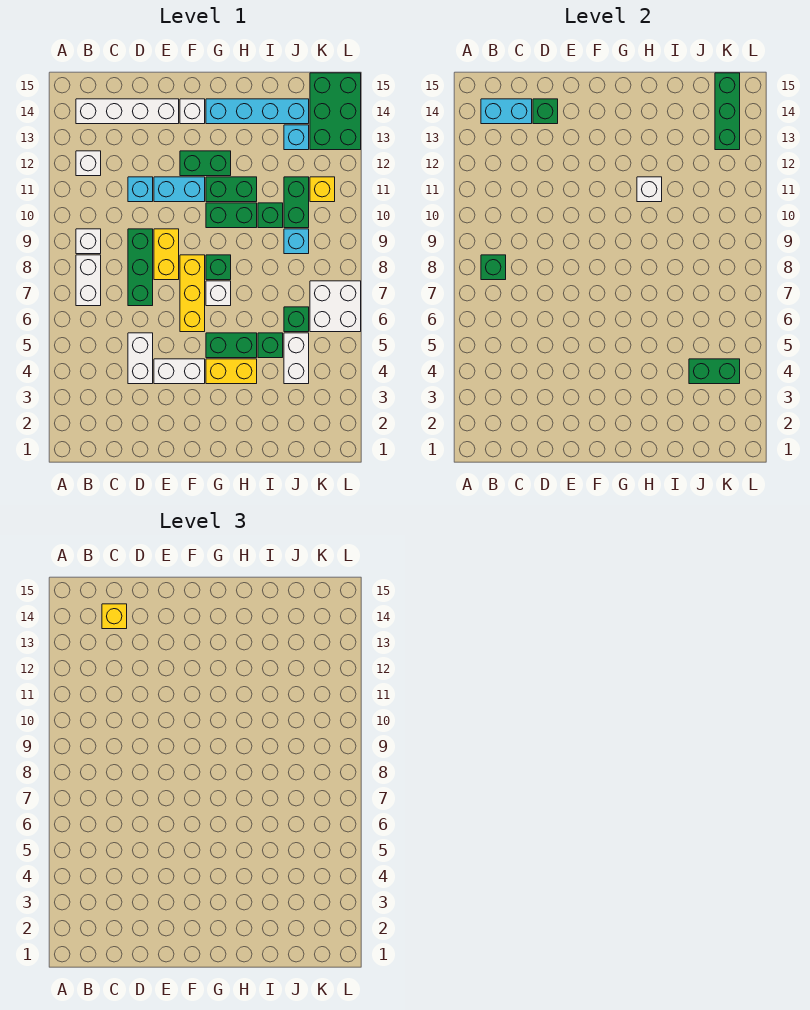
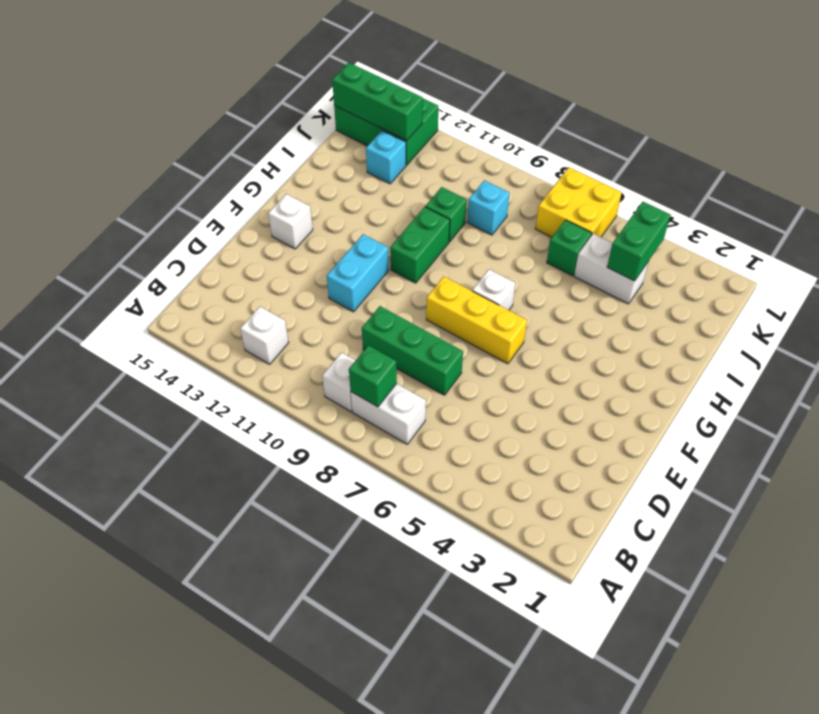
yellow brick K6:L7 level 1 -> white brick K6:L7 level 1
none -> white brick B14:E14 level 1
none -> white brick D4:D5 level 1
none -> cyan brick D11 level 1
none -> white brick E4:F4 level 1

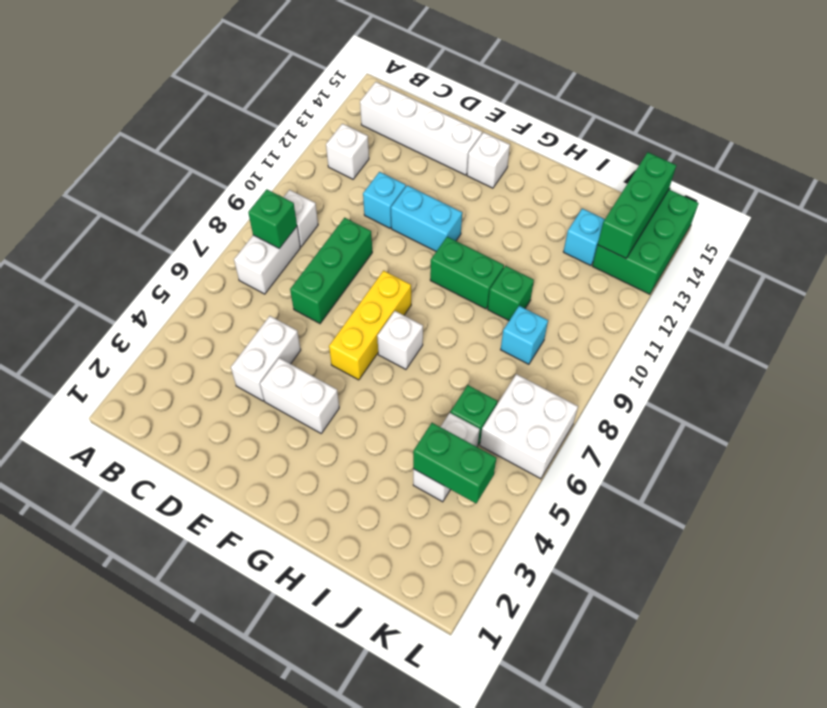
none -> yellow brick E8:E9 level 1
none -> green brick F12:G12 level 1
none -> yellow brick G4:H4 level 1
none -> green brick G5:H5 level 1

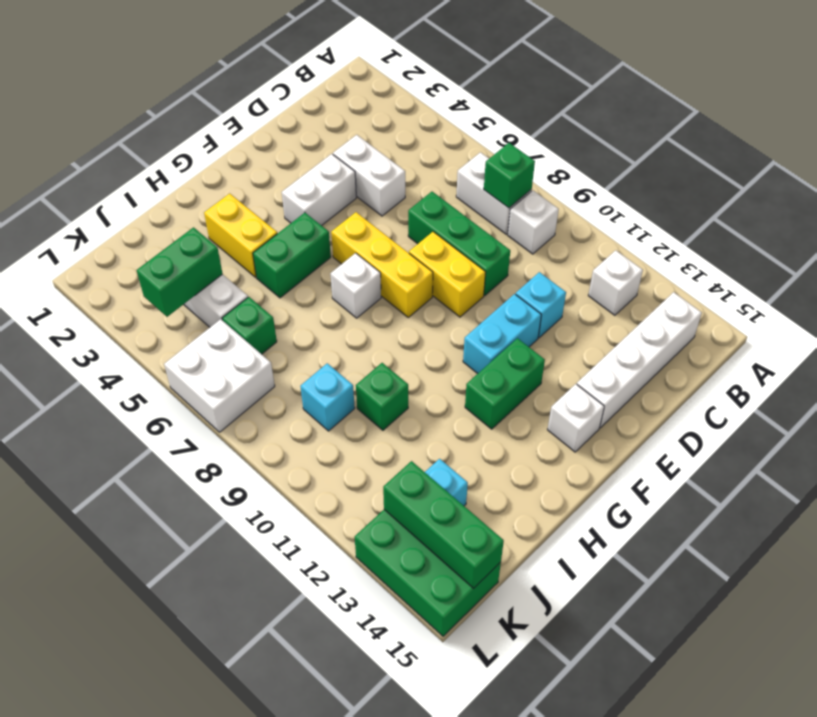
yellow brick H3:H4 level 1 -> yellow brick G4:H4 level 1
none -> green brick G8 level 1
none -> green brick G10:H10 level 1
none -> green brick G11:H11 level 1
none -> cyan brick G14:J14 level 1

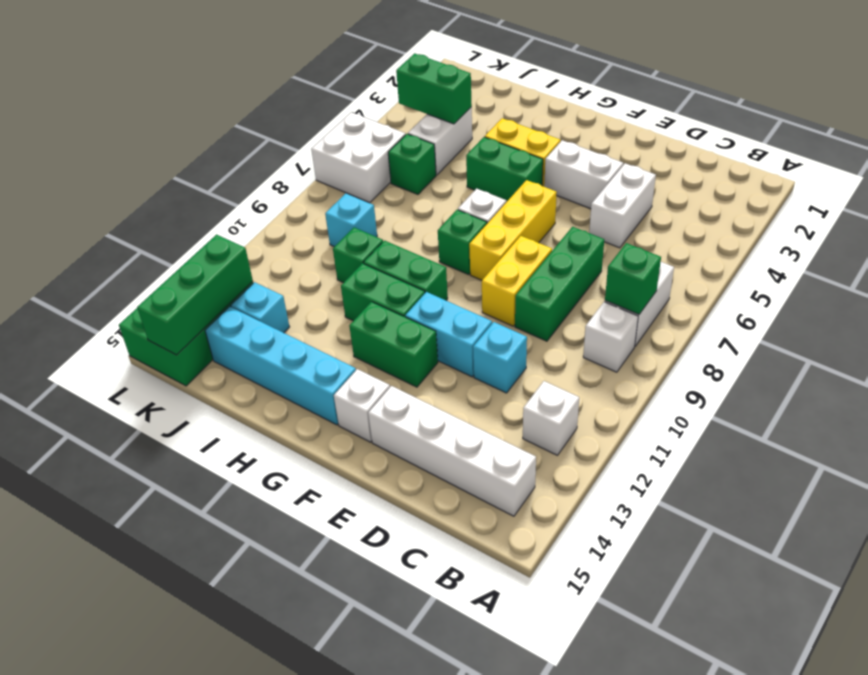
none -> green brick I5 level 1
none -> green brick J10:J11 level 1
none -> yellow brick K11 level 1
none -> cyan brick B14:C14 level 2

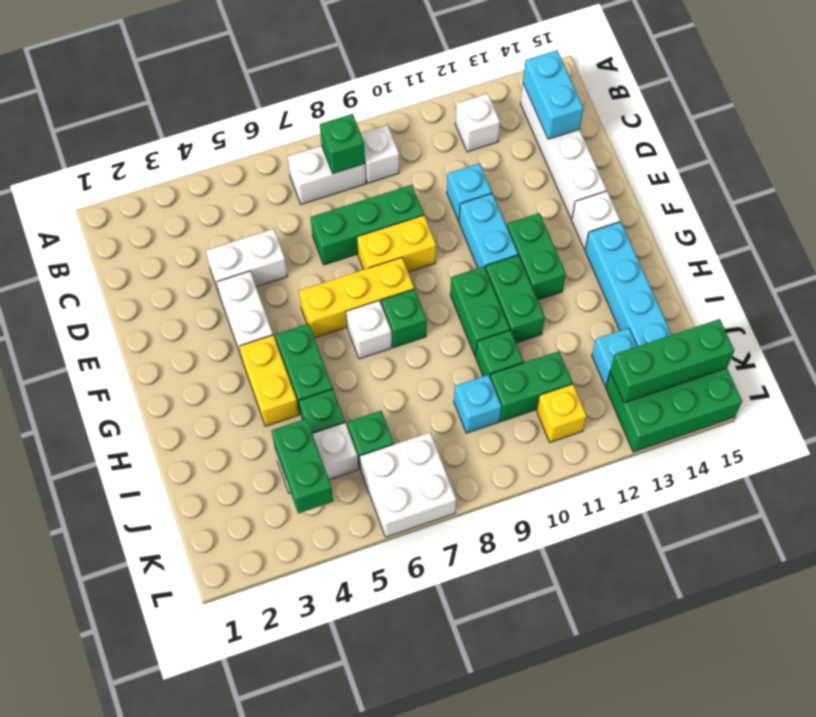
none -> green brick D14 level 2
none -> white brick H11 level 2
none -> yellow brick C14 level 3

